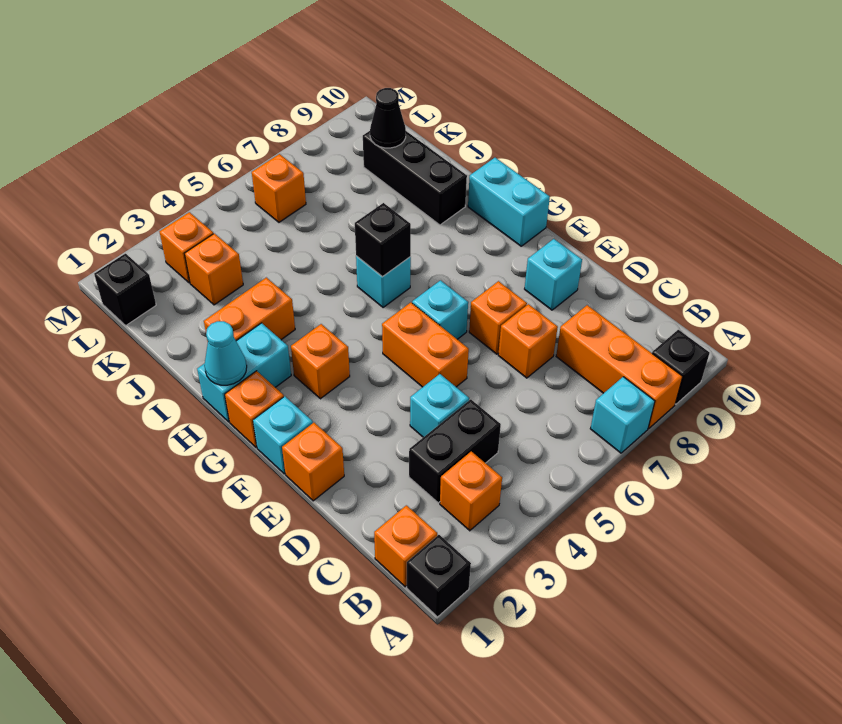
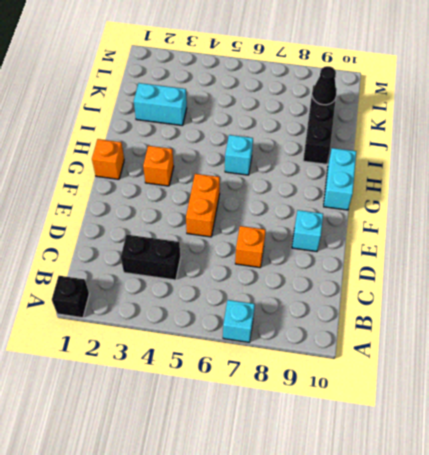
cyan brick J2:J3 level 1 -> cyan brick H1:H2 level 1
none -> orange brick A8:C8 level 1
none -> black brick A9 level 1
none -> orange brick B1 level 1

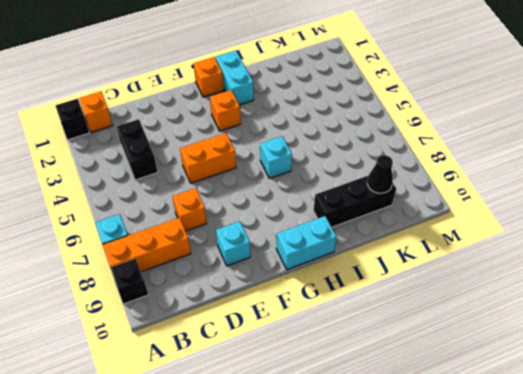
none -> orange brick B3 level 1
none -> cyan brick D4 level 1
none -> orange brick E1 level 1

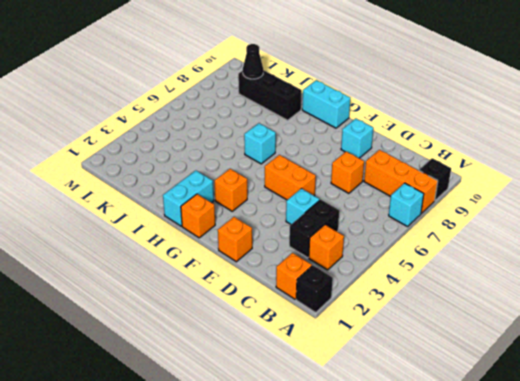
none -> orange brick E7 level 1
none -> cyan brick F1 level 1
none -> cyan brick F6 level 1

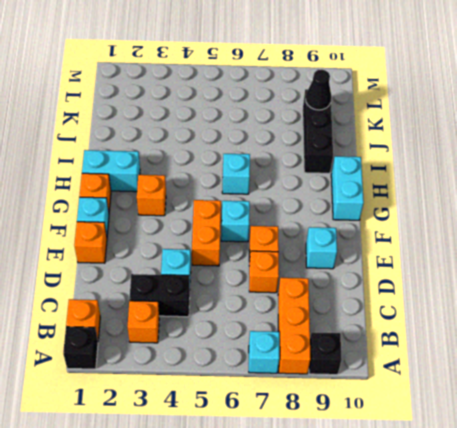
none -> orange brick I2:I3 level 1
none -> orange brick K3 level 1
none -> black brick L1 level 1

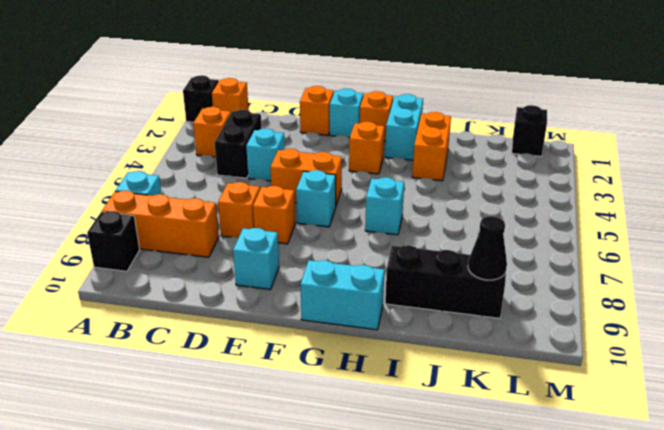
none -> orange brick K3 level 1
none -> orange brick L3 level 1
none -> orange brick L6 level 1

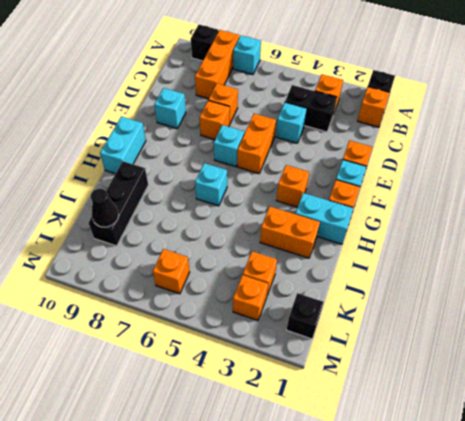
none -> cyan cone H1 level 2
none -> black brick H6 level 2

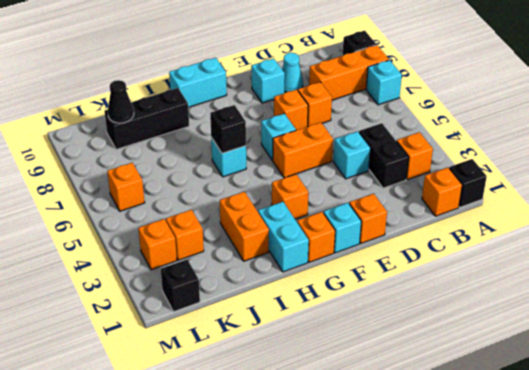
cyan cone D9 level 1 -> cyan cone H1 level 2

